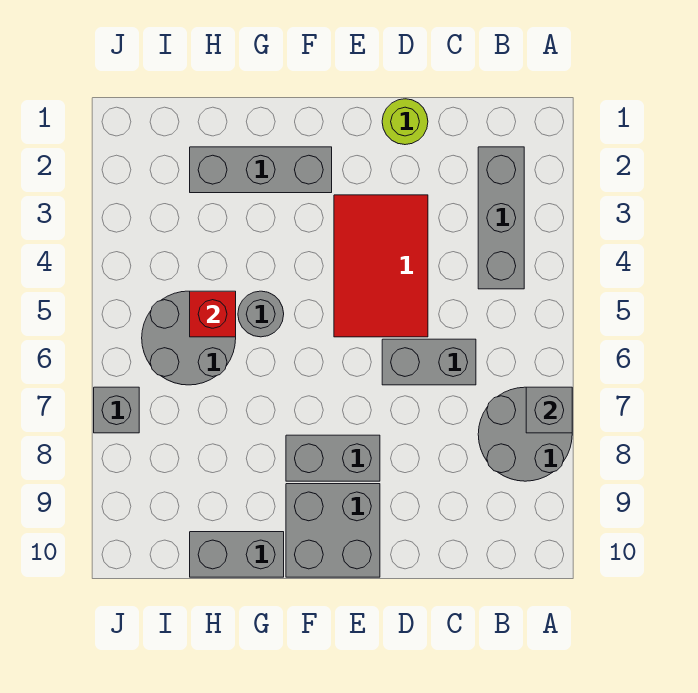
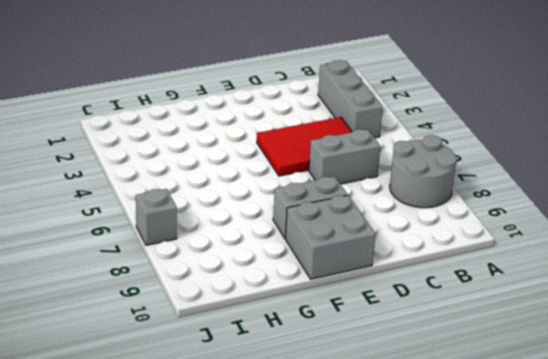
red tile C4:E5 level 1 -> red tile D3:E5 level 1
none -> lime round brick D1 level 1
none -> grey brick F2:H2 level 1
none -> grey round brick G5 level 1

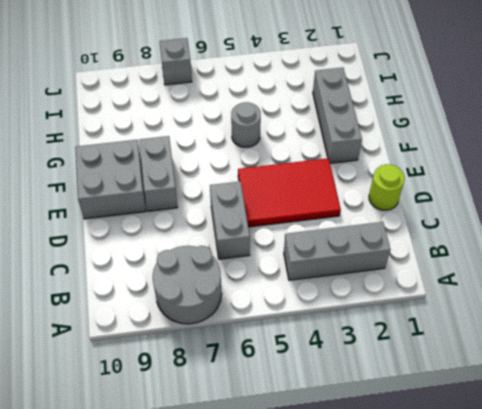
none -> grey brick G10:H10 level 1
none -> grey round brick H5:I6 level 1
none -> grey brick A7 level 2

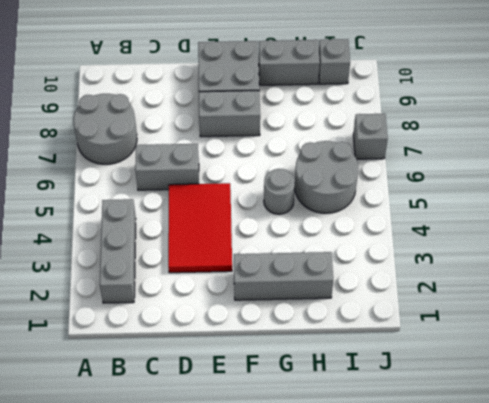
grey brick I10 level 1 -> grey brick A7 level 2
none -> lime round brick D1 level 1
none -> red brick H5 level 2

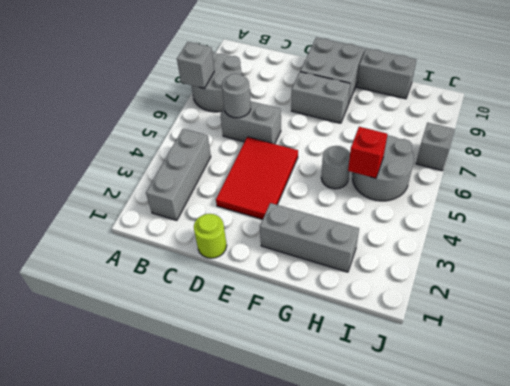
grey round brick C6 level 2 -> none

